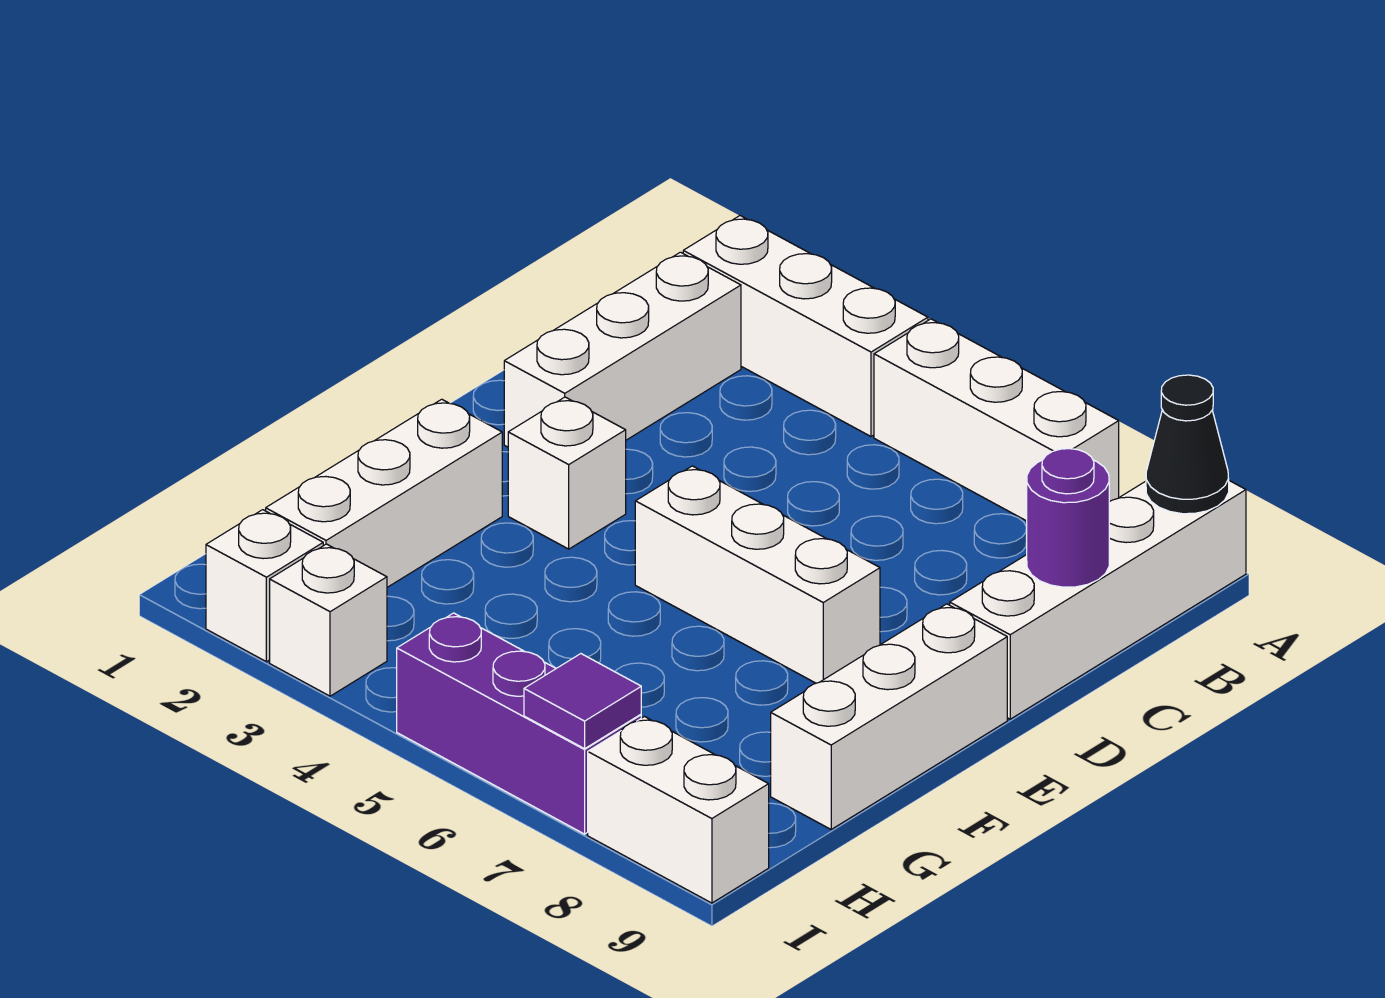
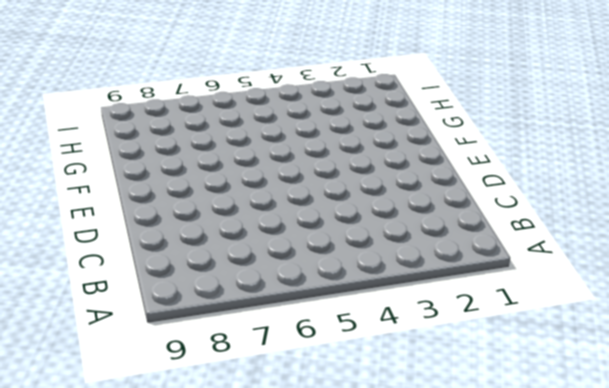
none -> white brick A2:A4 level 1
none -> white brick A5:A7 level 1
none -> white brick A9:D9 level 1

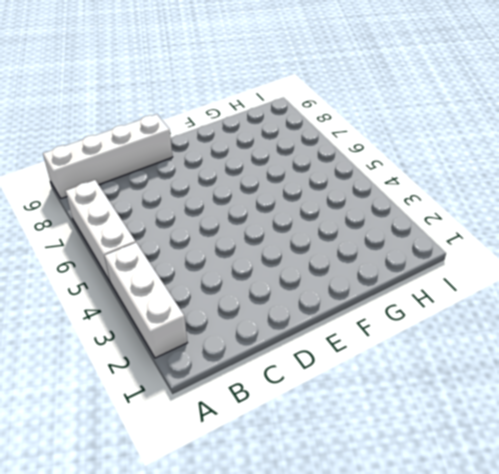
none -> white brick B2:D2 level 1
none -> white brick E3 level 1
none -> white brick E5:E7 level 1

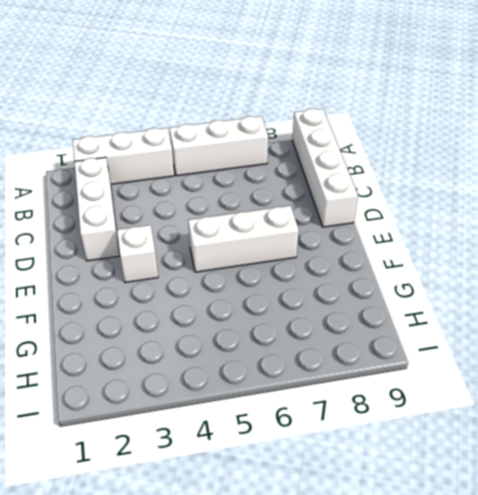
none -> white brick E9:G9 level 1
none -> white brick F2:H2 level 1
none -> white brick I2 level 1

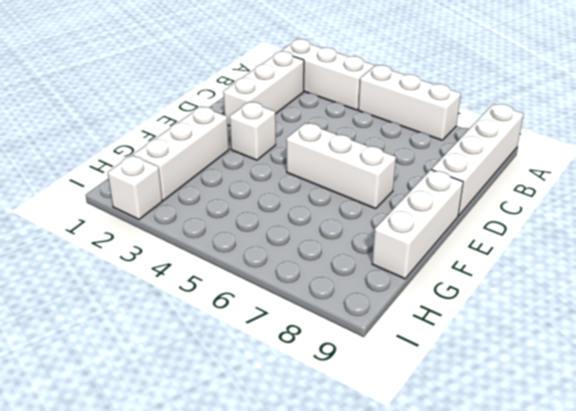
none -> white brick I3 level 1
none -> purple brick I5:I7 level 1
none -> white brick I8:I9 level 1

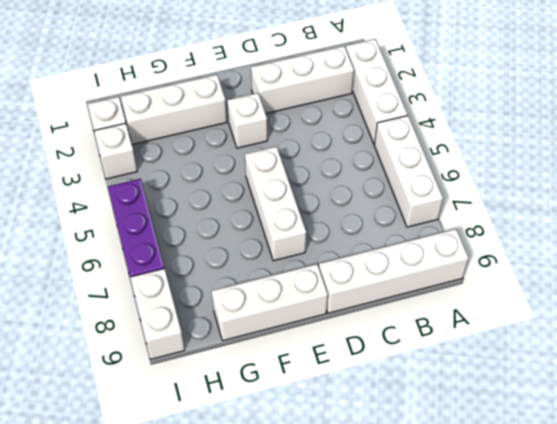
none -> black cone A9 level 2
none -> purple round brick C9 level 2
none -> purple tile I7 level 2

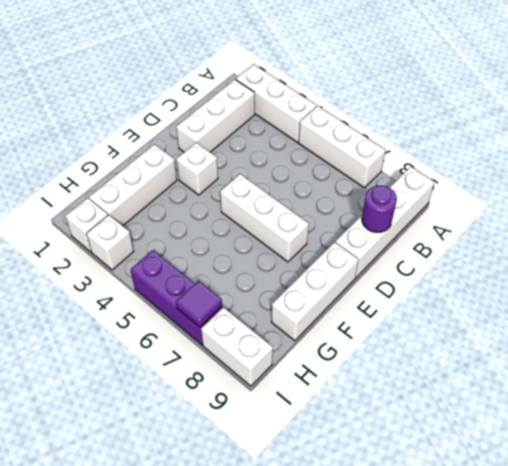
none -> black cone A9 level 2

